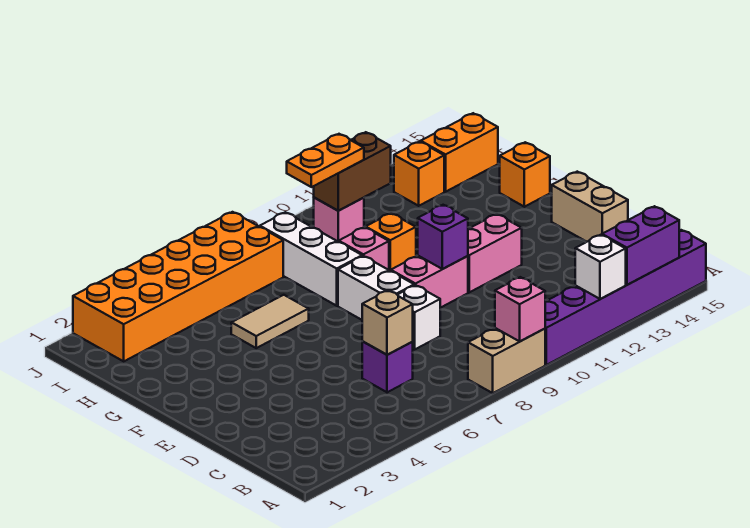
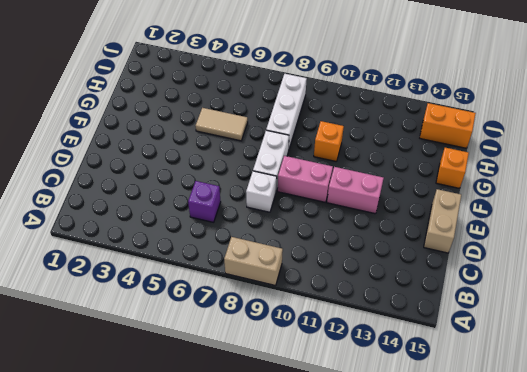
none -> purple brick A10:A15 level 1
none -> pink brick G9 level 1
none -> orange brick I2:J7 level 1

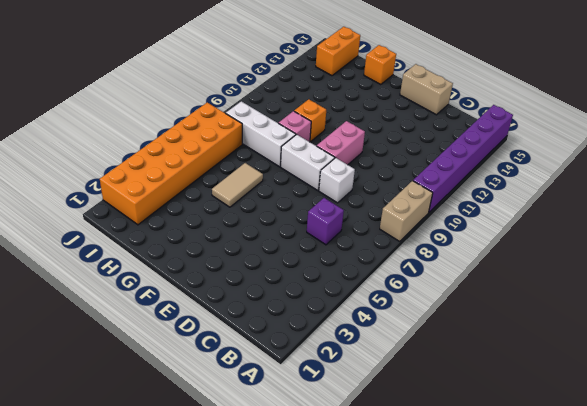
none -> pink brick E11:E12 level 1
none -> pink brick I10 level 1
none -> orange brick I13 level 1

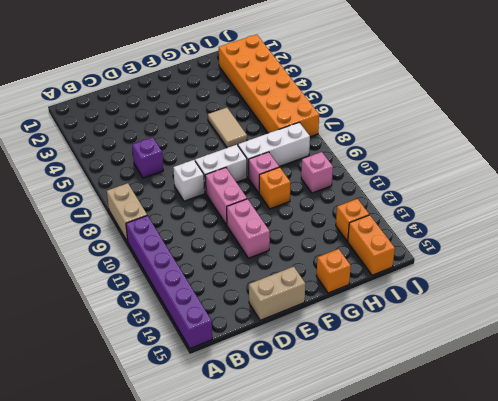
none -> pink brick A9 level 2
none -> white brick A12 level 2
none -> purple brick A13:A14 level 2

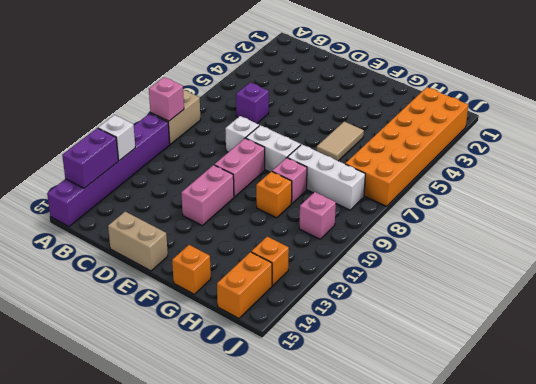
none -> tan brick C6 level 2
none -> purple brick E10 level 2
none -> brown brick I10:I11 level 2

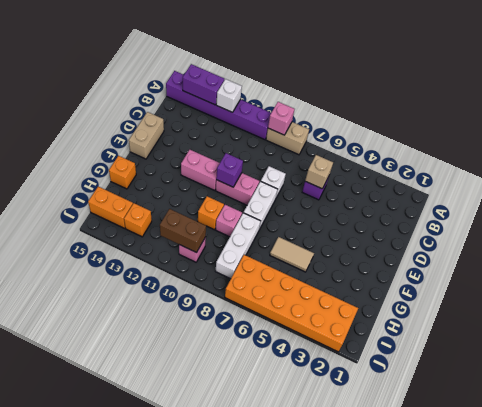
none -> orange plate I9:I10 level 3

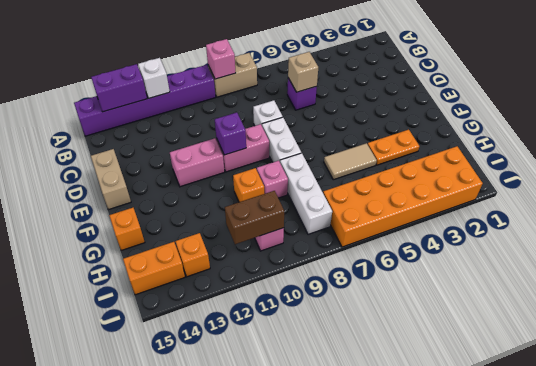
orange plate G3:G4 level 1 -> orange plate I9:I10 level 3

